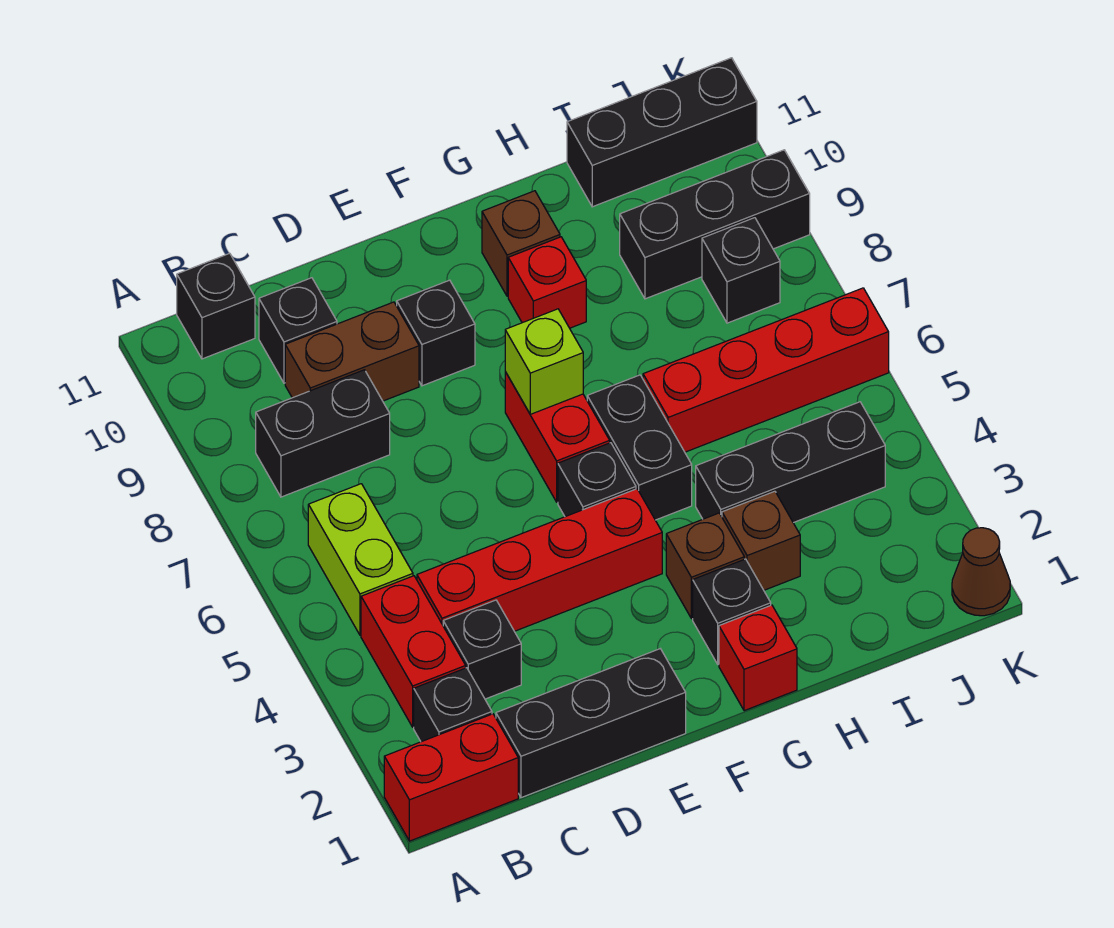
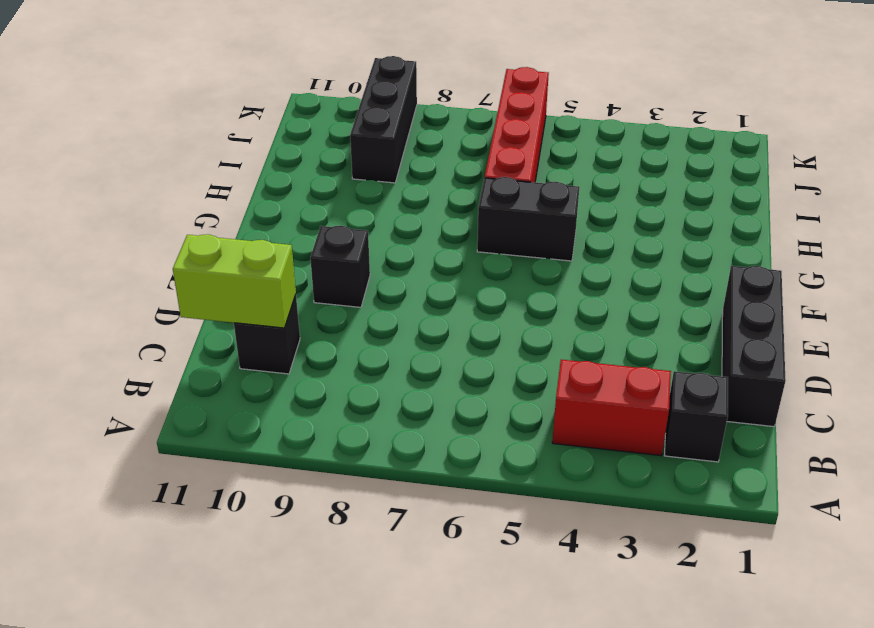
lime brick C10:C11 level 2 -> lime brick B5:B6 level 1
none -> red brick A1:B1 level 1
none -> black brick B8:C8 level 1
none -> black brick B11 level 1

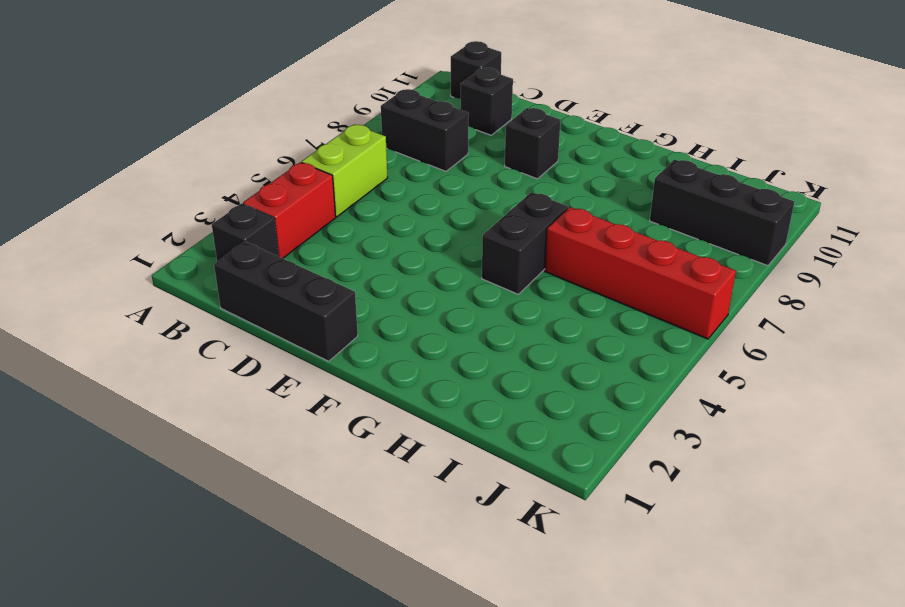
none -> red brick A1:B1 level 1
none -> black brick C3 level 1
none -> red brick C4:F4 level 1

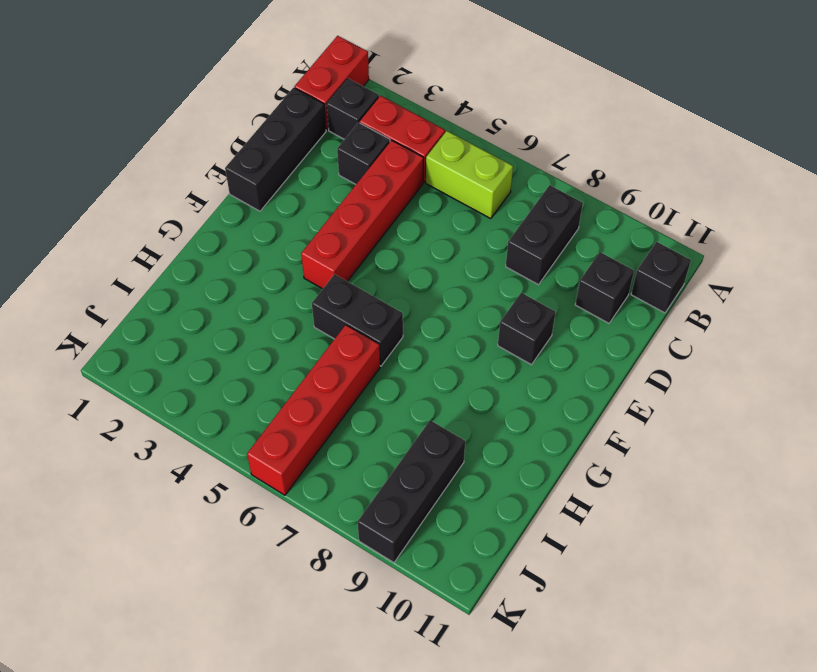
none -> brown brick C9:D9 level 1
none -> black brick F5 level 1
none -> red brick F6:F7 level 1

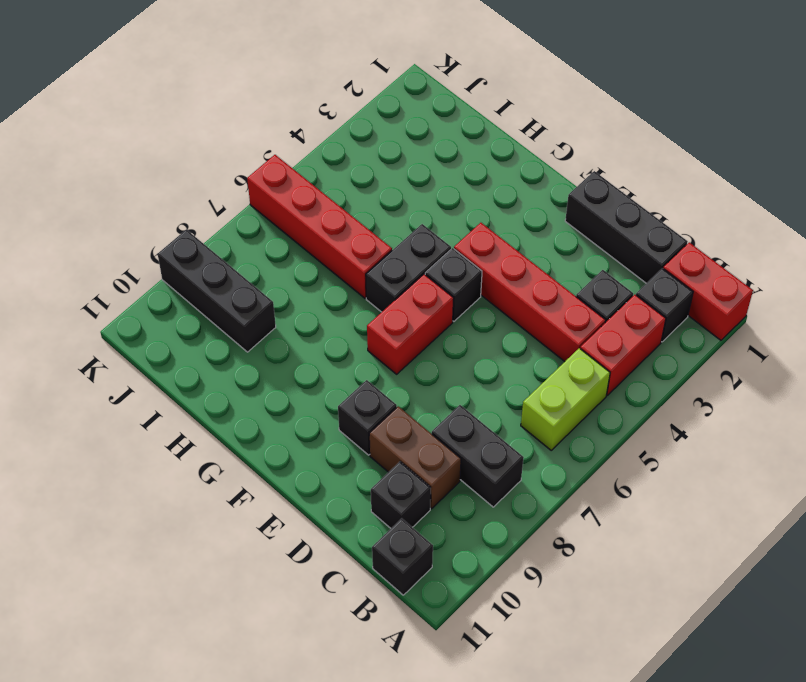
none -> red brick G1 level 1
none -> black brick G2 level 1
none -> brown brick G3 level 1

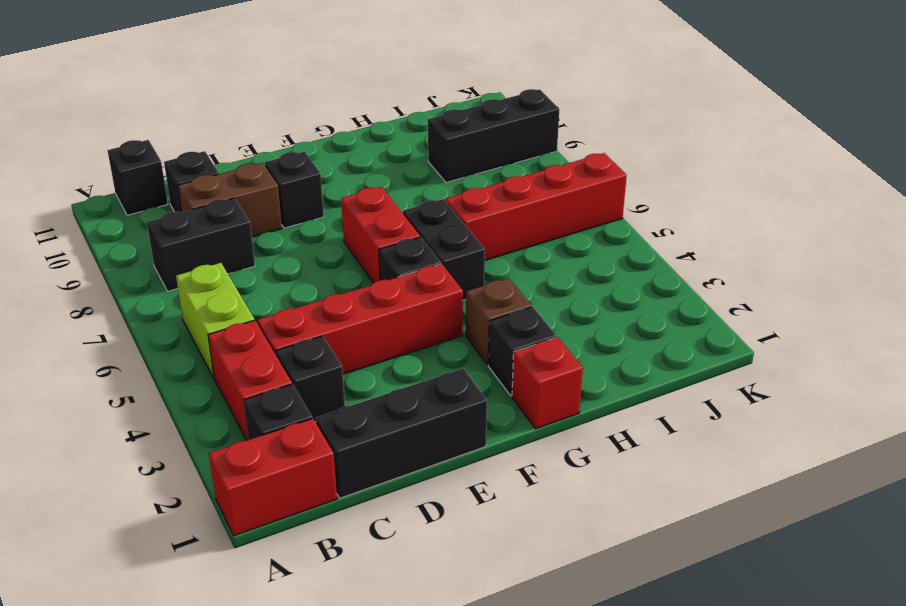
none -> red brick G9 level 1
none -> brown brick G10 level 1
none -> brown brick H3 level 1

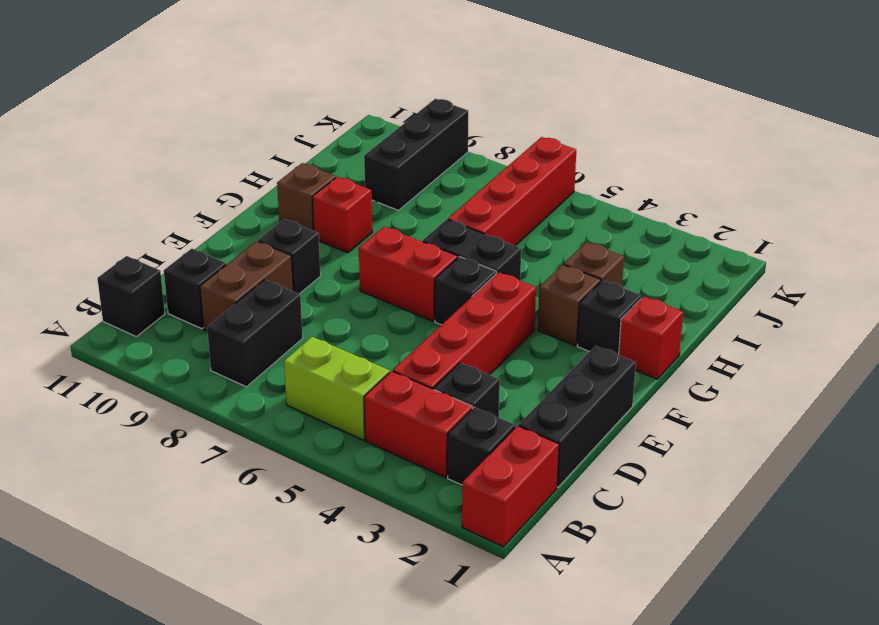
none -> black brick H4:J4 level 1
none -> black brick I11:K11 level 1
none -> black brick J8 level 1

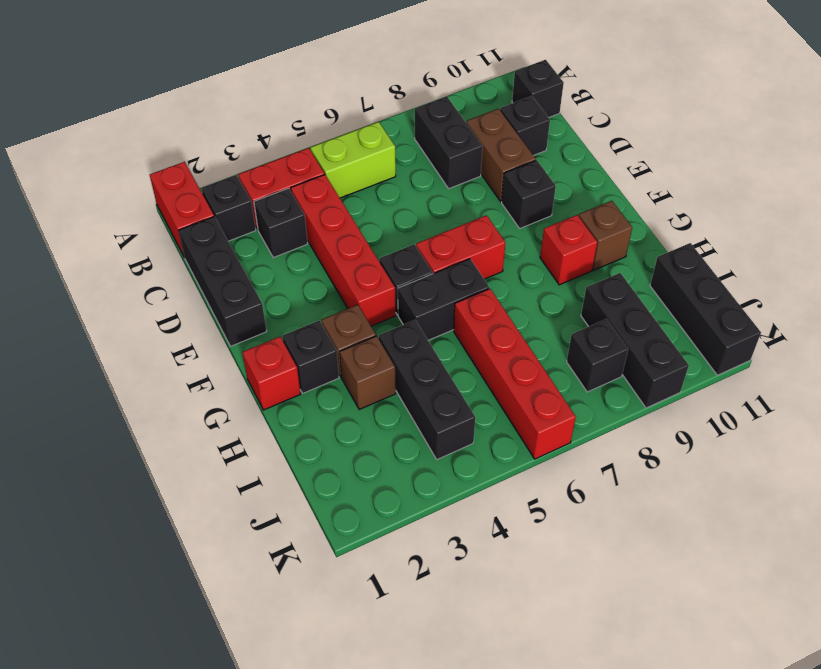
none -> brown cone K1 level 1
none -> lime brick F7 level 2

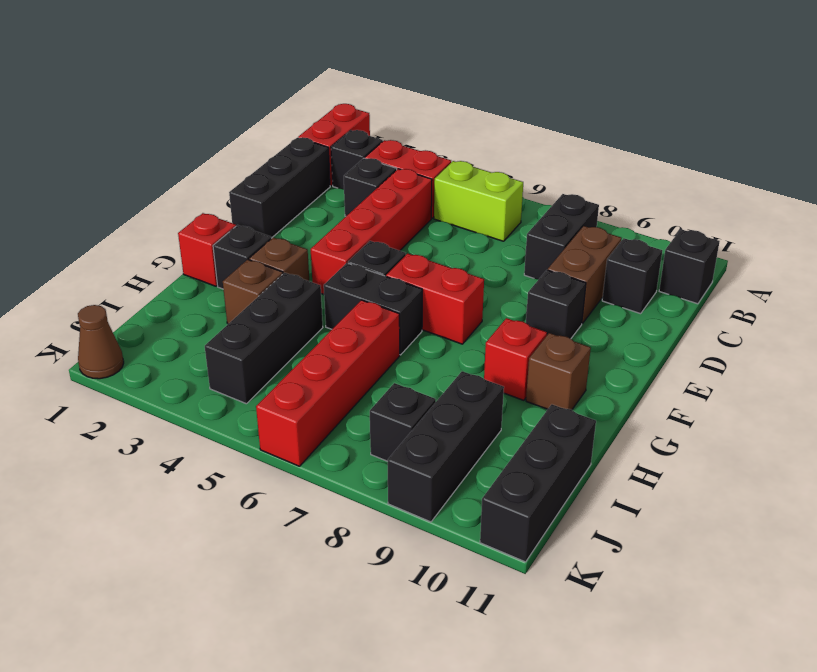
none -> lime brick F7 level 2

